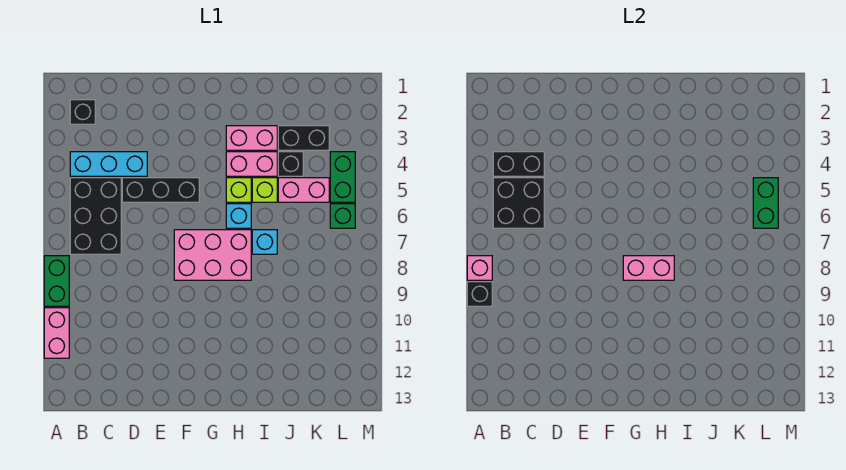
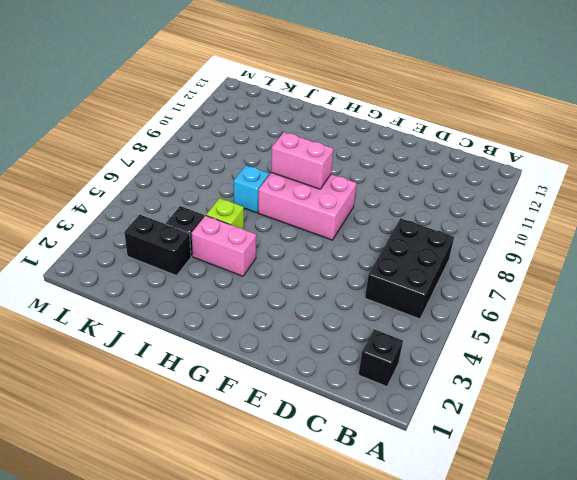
none -> green brick A8:A9 level 1
none -> pink brick A10:A11 level 1
none -> cyan brick B4:D4 level 1

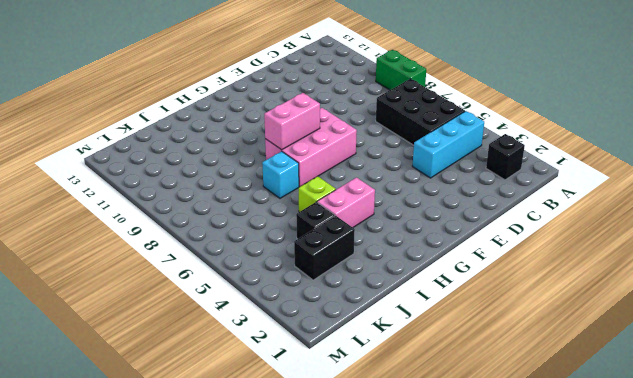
none -> pink brick A10:A11 level 1
none -> black brick D5:F5 level 1
none -> pink brick H3:I3 level 1

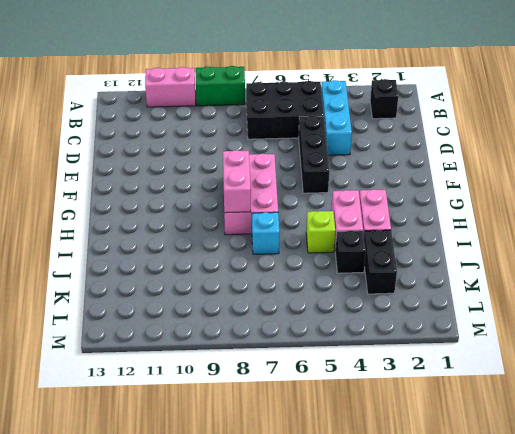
none -> lime brick H5 level 1
none -> cyan brick H6 level 1
none -> pink brick J5:K5 level 1

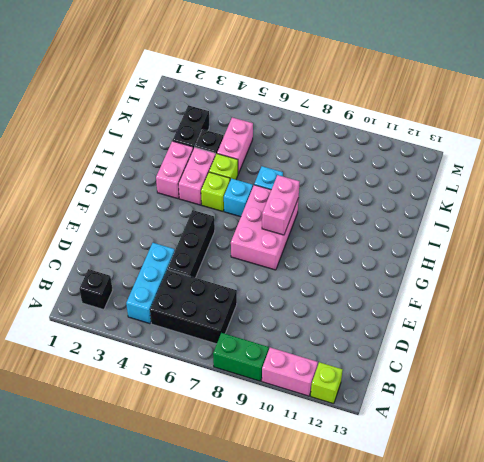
lime brick A12 level 1 -> none
none -> green brick L4:L5 level 1
none -> green brick L6 level 1
none -> pink brick A8 level 2

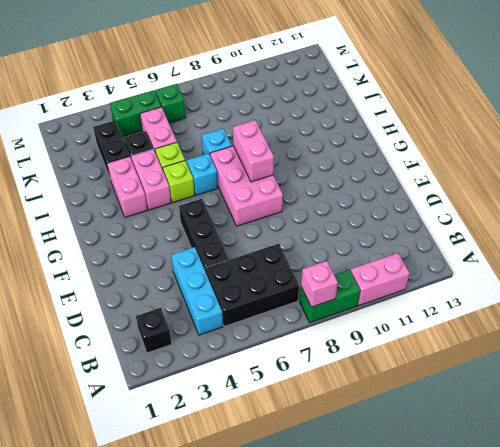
none -> black brick A9 level 2
none -> black brick B4:C4 level 2
none -> black brick B5:C6 level 2

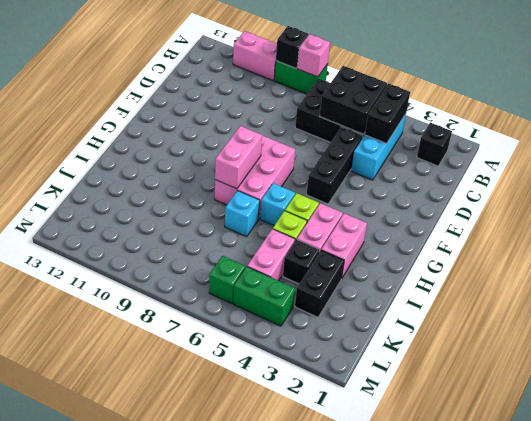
none -> green brick L5:L6 level 2

